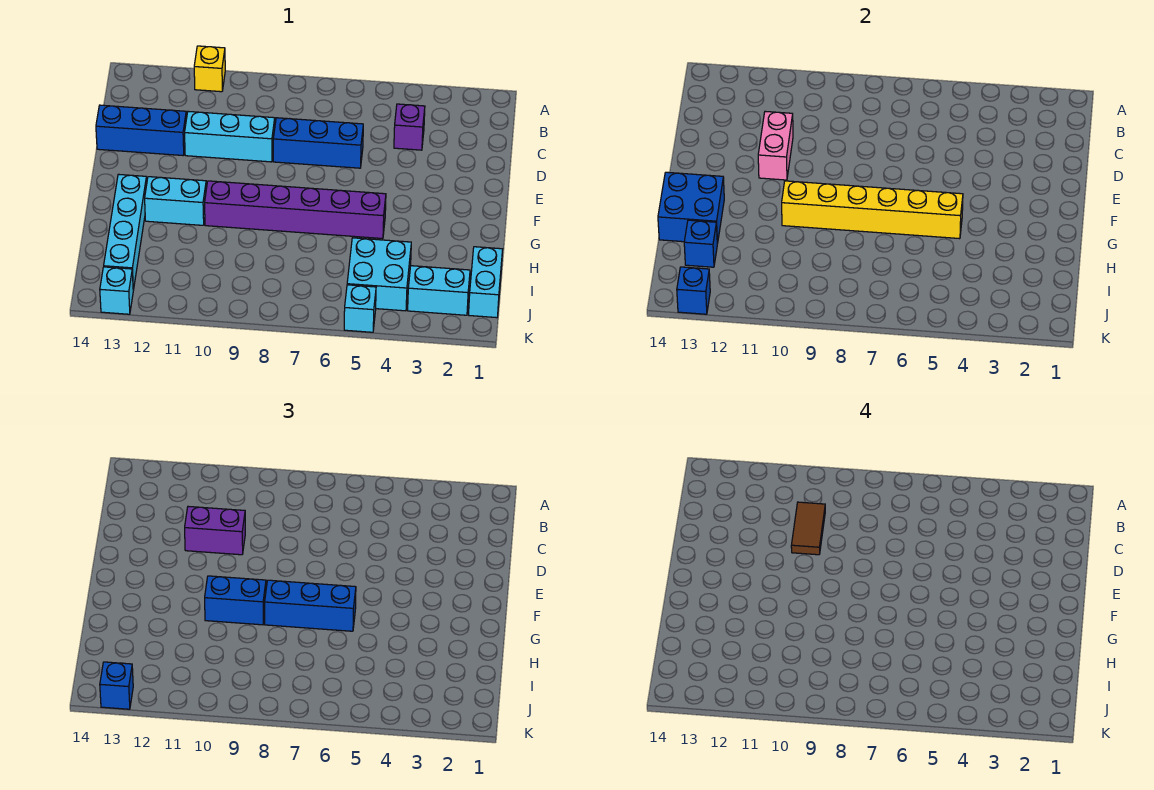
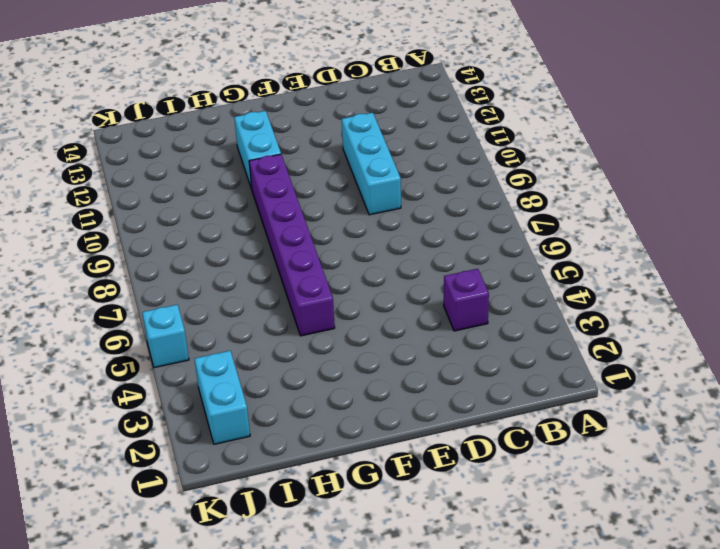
none -> yellow brick A11 level 1
none -> blue brick D6:D8 level 1
none -> blue brick D12:D14 level 1

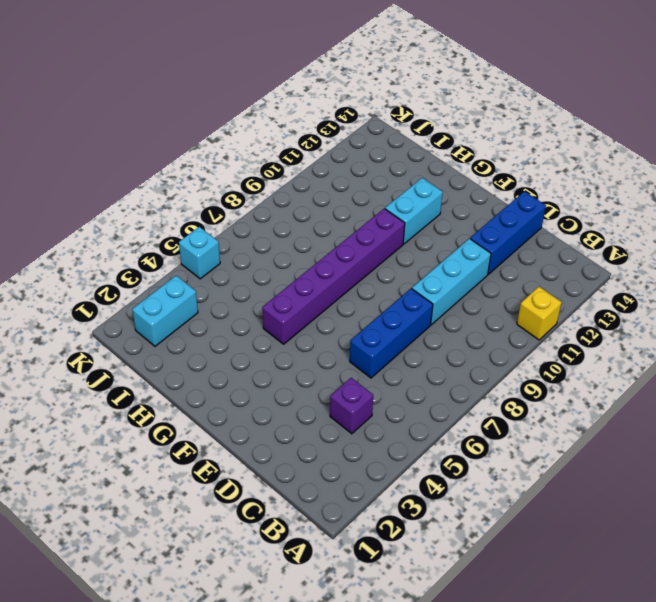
none -> cyan brick G13:J13 level 1
none -> cyan brick I1:J1 level 1
none -> cyan brick I4:J5 level 1

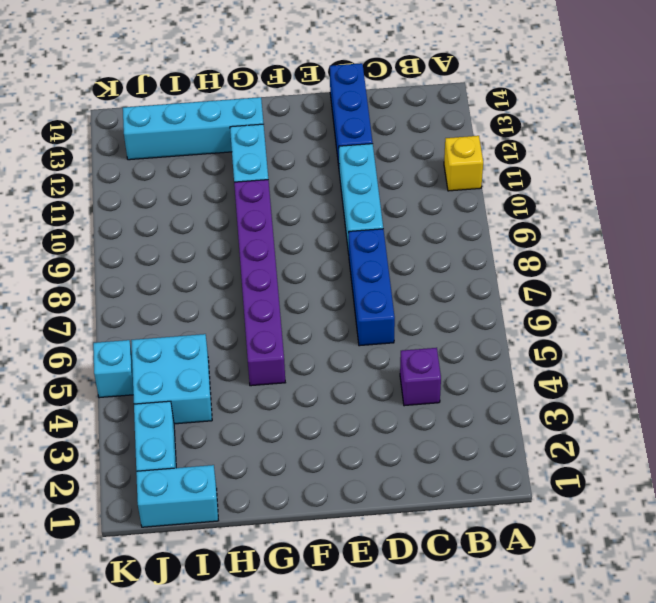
none -> cyan brick K13 level 1
none -> pink brick D11:E11 level 2
none -> yellow brick G5:G10 level 2

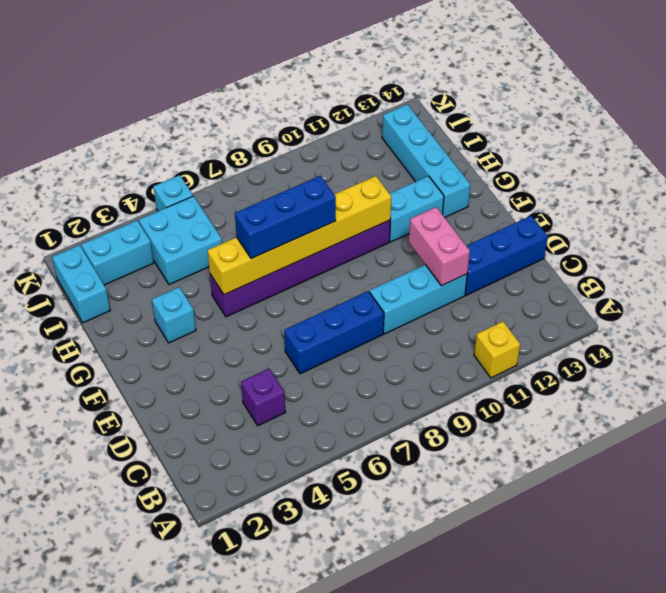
cyan brick G3 level 1 -> cyan brick K13 level 1
none -> blue brick G13:H14 level 2
none -> blue brick I13 level 2
none -> blue brick K13 level 2

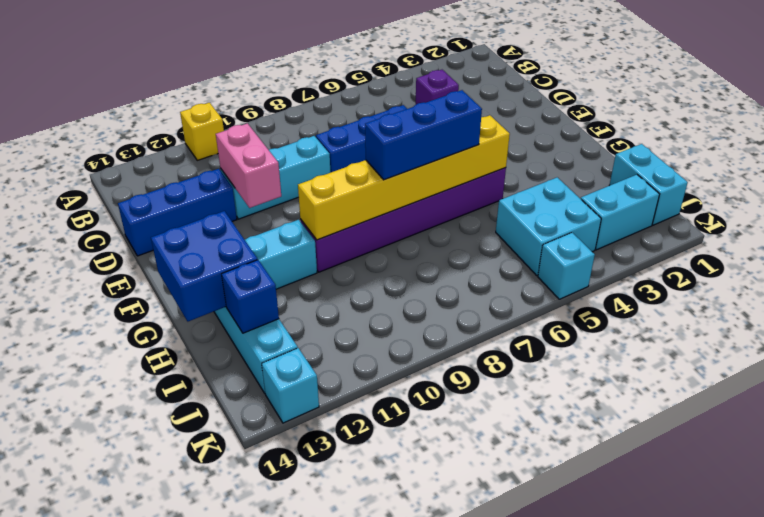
none -> blue brick K13 level 2
none -> purple brick D10:D11 level 3
none -> blue brick G9:G10 level 3

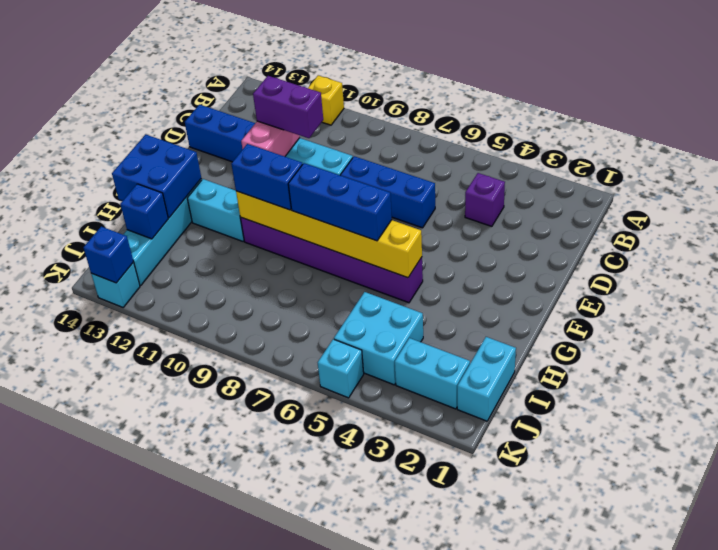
none -> blue brick K13 level 3
none -> brown tile C10:D10 level 4

